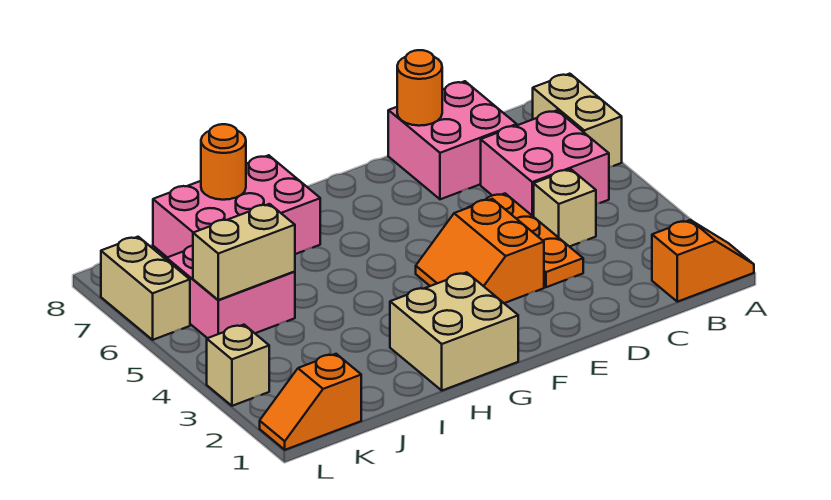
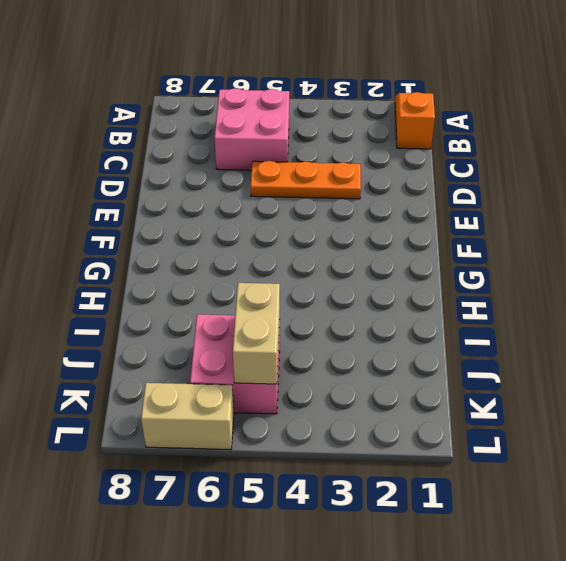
none -> tan brick A6:A7 level 1
none -> tan brick C4 level 1
none -> pink brick C7:D8 level 1

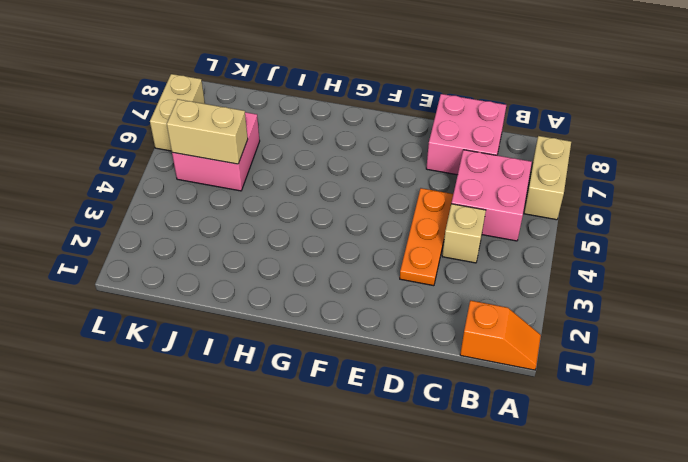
none -> orange slope E3:F4 level 1 top E
none -> tan brick G1:H2 level 1
none -> pink brick H7:J8 level 1

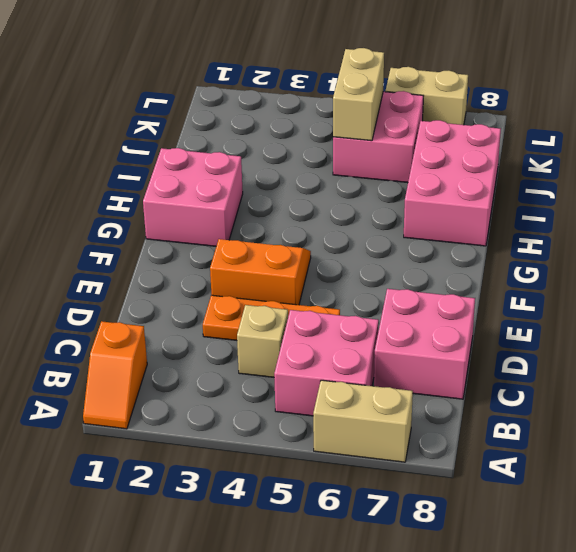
pink brick G1:H2 level 1 -> tan brick G1:H2 level 1
none -> orange slope K1:L1 level 1 top K
none -> tan brick L3 level 1
none -> orange round brick D8 level 2

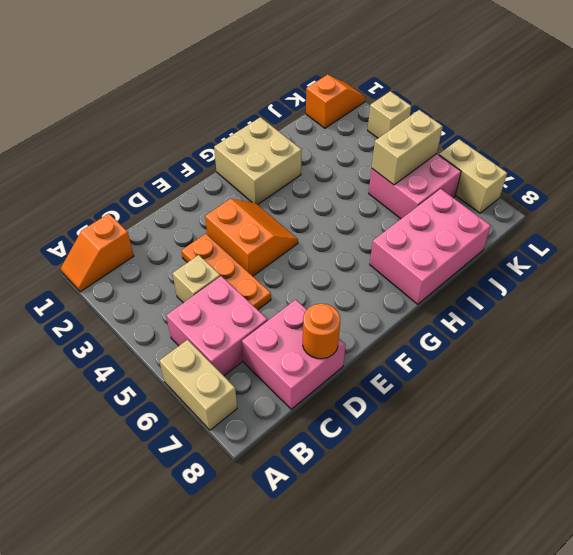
none -> orange round brick I8 level 2

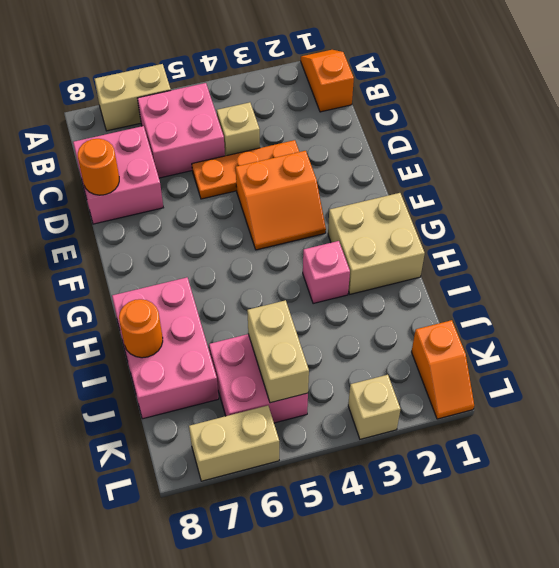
pink brick H3 level 1 -> none

